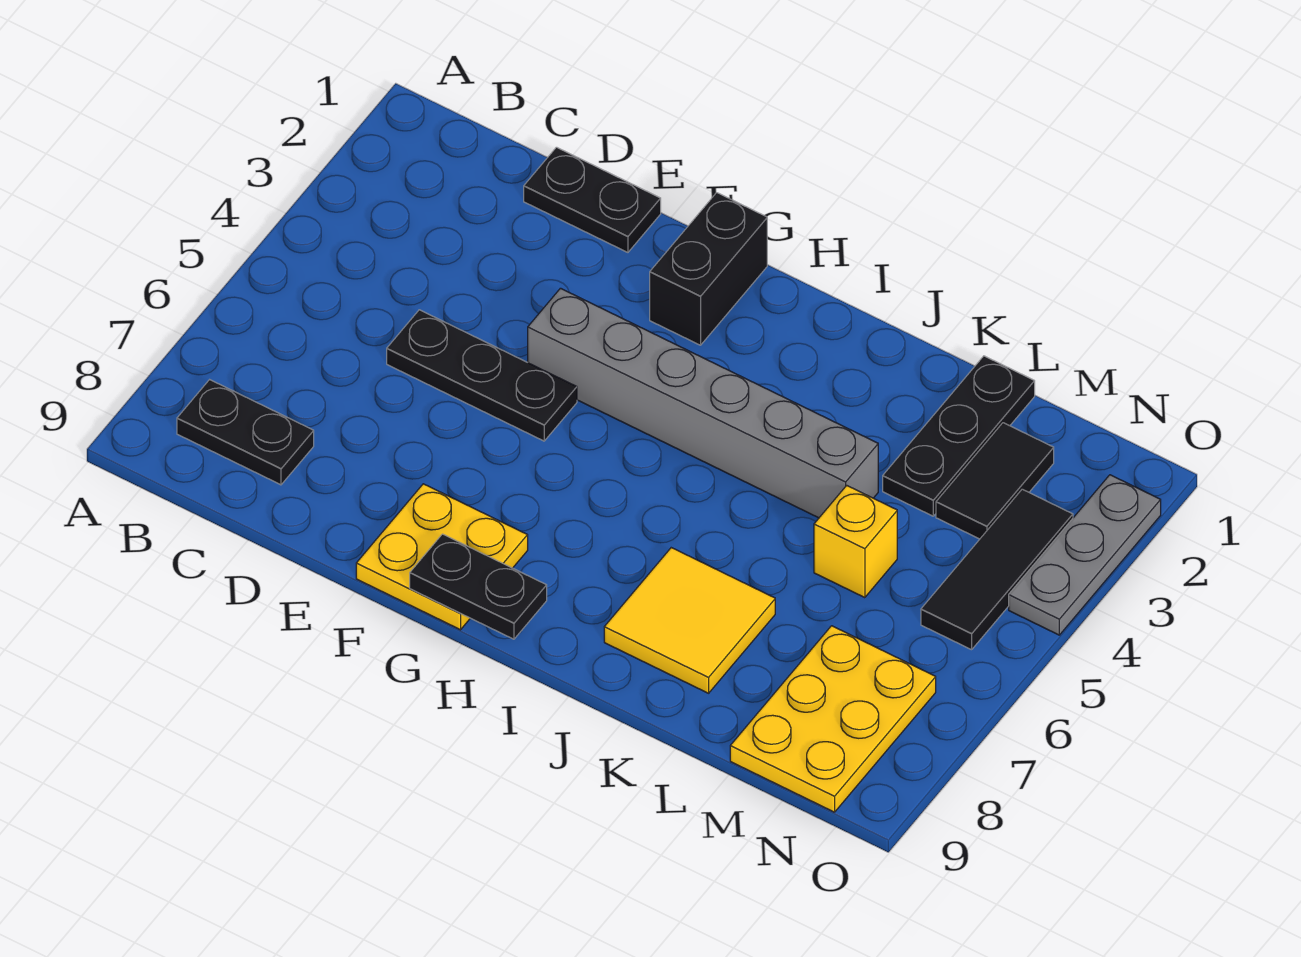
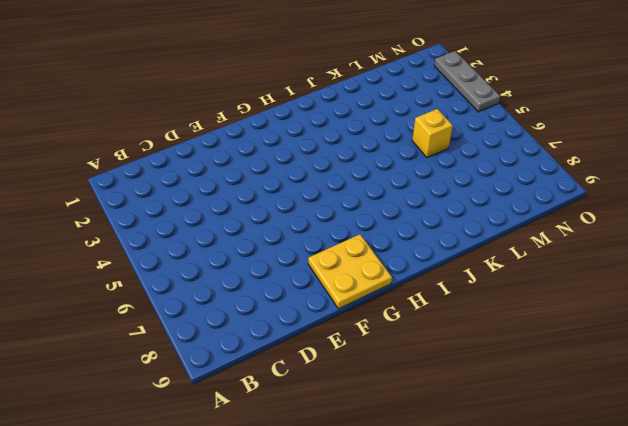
none -> black plate B8:C8 level 1
none -> black plate D1:E1 level 1
none -> black plate D5:F5 level 1

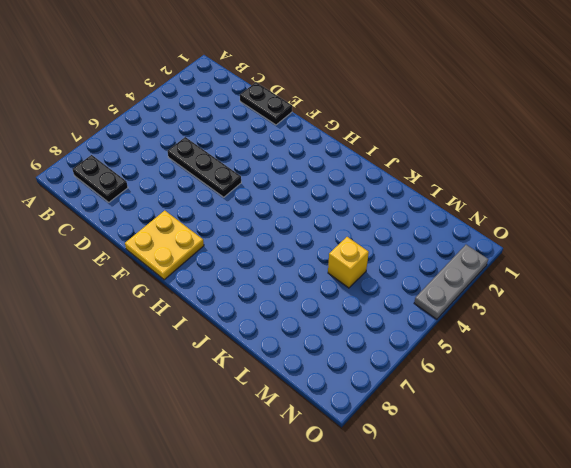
none -> grey brick F4:K4 level 1
none -> black brick G1:G2 level 1
none -> yellow tile J7:K8 level 1

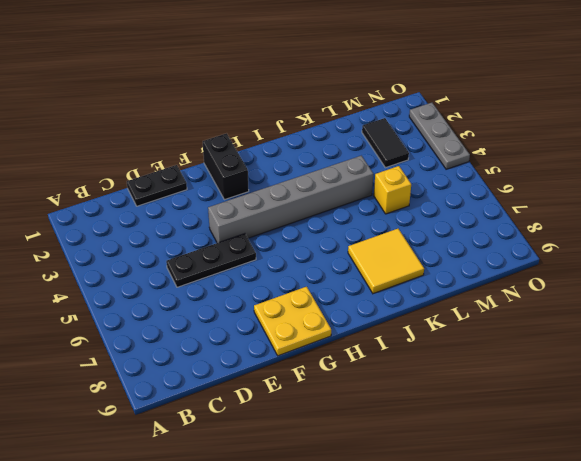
none -> black plate B8:C8 level 1
none -> black plate L1:L3 level 1
none -> yellow plate M7:N9 level 1

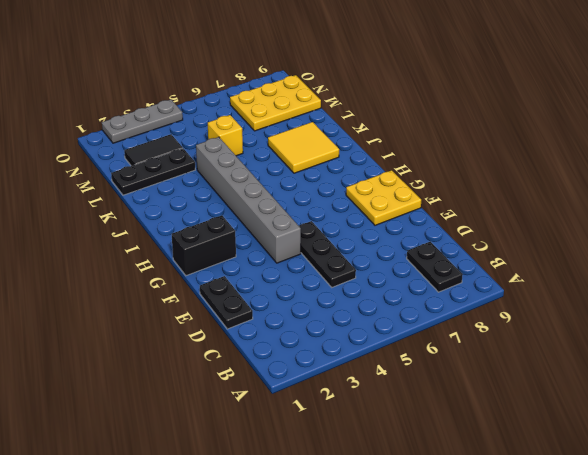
none -> black tile N3:N5 level 1
none -> black plate G9:H9 level 2

